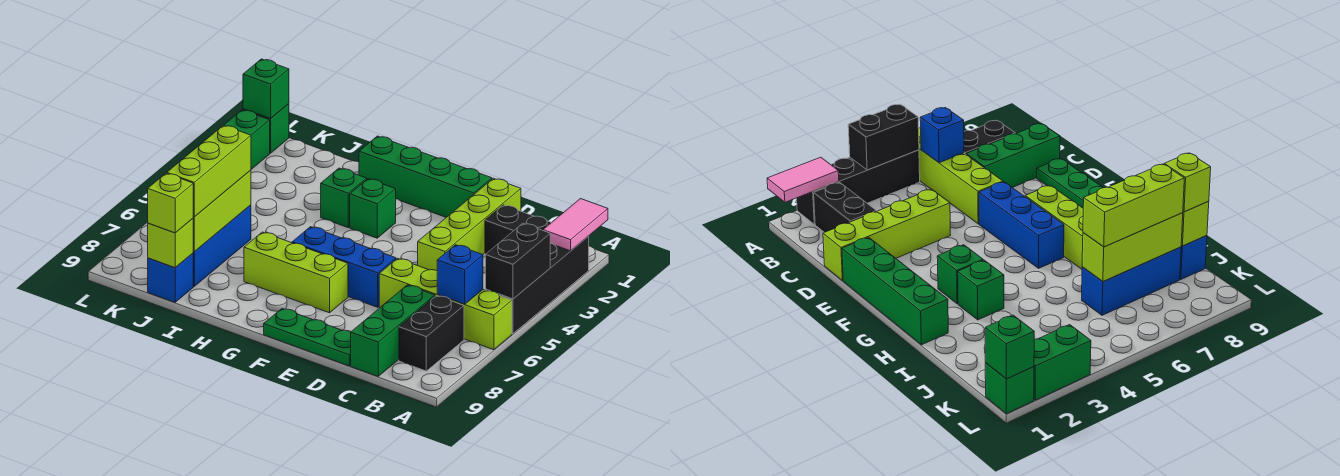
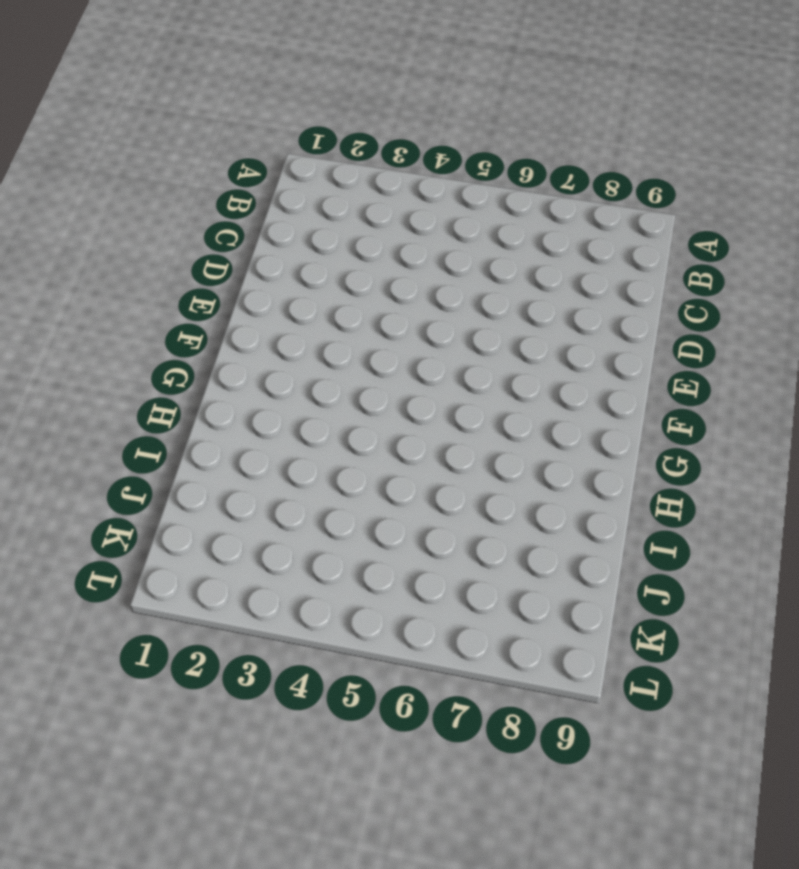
none -> black brick A2:A5 level 1
none -> lime brick A6:D6 level 1
none -> black brick B2:C2 level 1

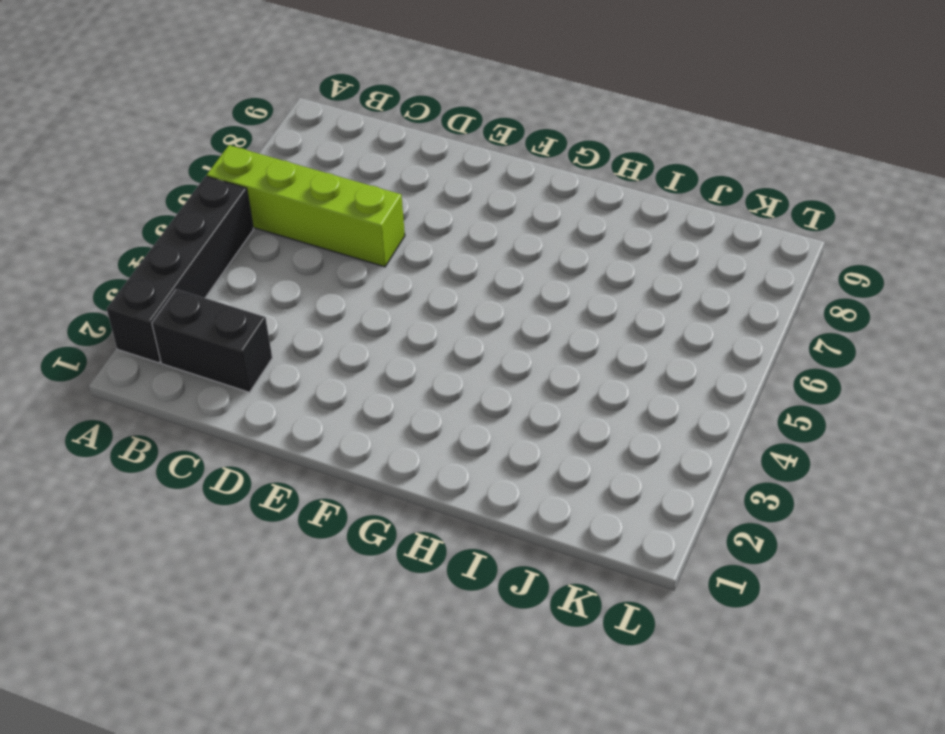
none -> black brick B7:B8 level 1
none -> green brick C7:C9 level 1
none -> lime brick D1:D4 level 1

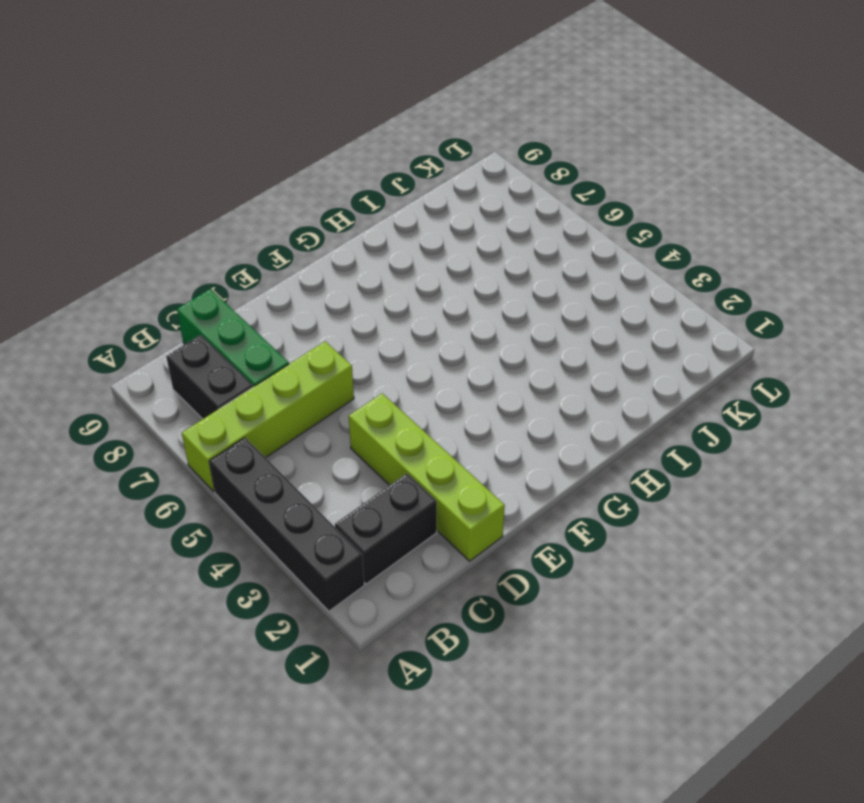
none -> green plate D9:F9 level 1
none -> green brick E1:H1 level 1
none -> blue brick E6:G6 level 1

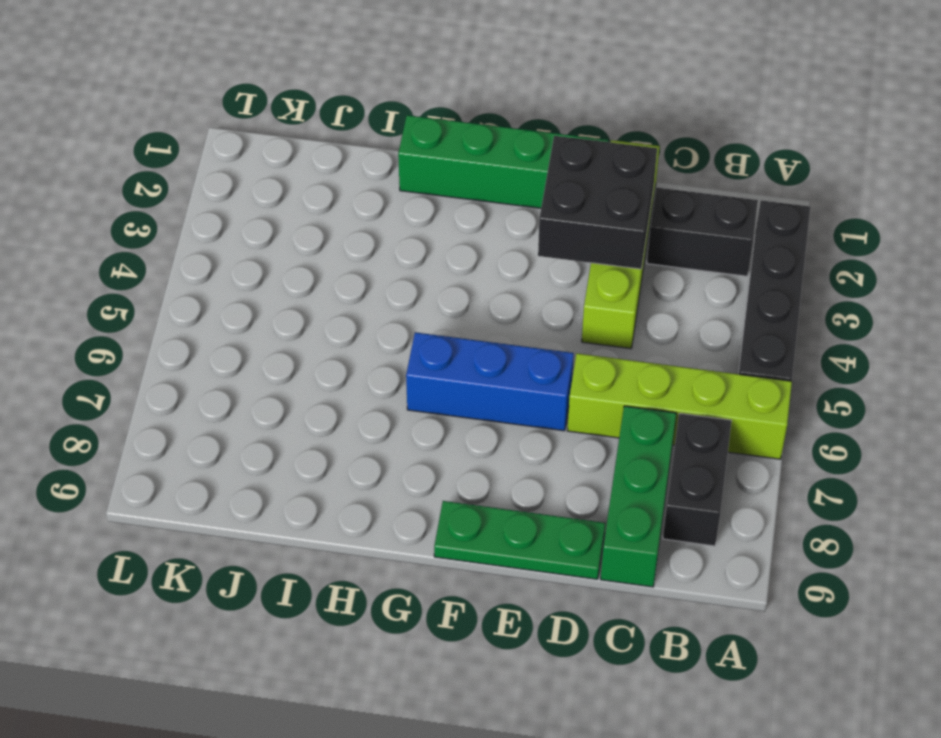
black brick D2:E3 level 2 -> none
none -> lime brick F7:H7 level 1
none -> green brick G3 level 1
none -> green brick H3 level 1

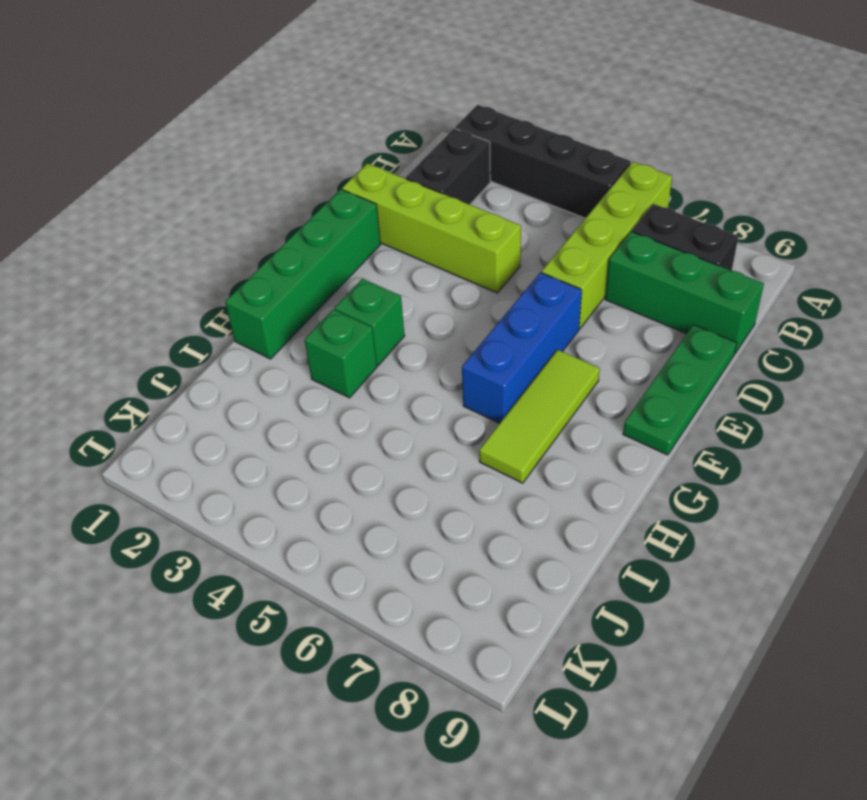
lime tile F7:H7 level 1 -> lime brick F7:H7 level 1
none -> blue brick J6:J8 level 1
none -> blue brick J9 level 1
none -> green brick L1 level 1

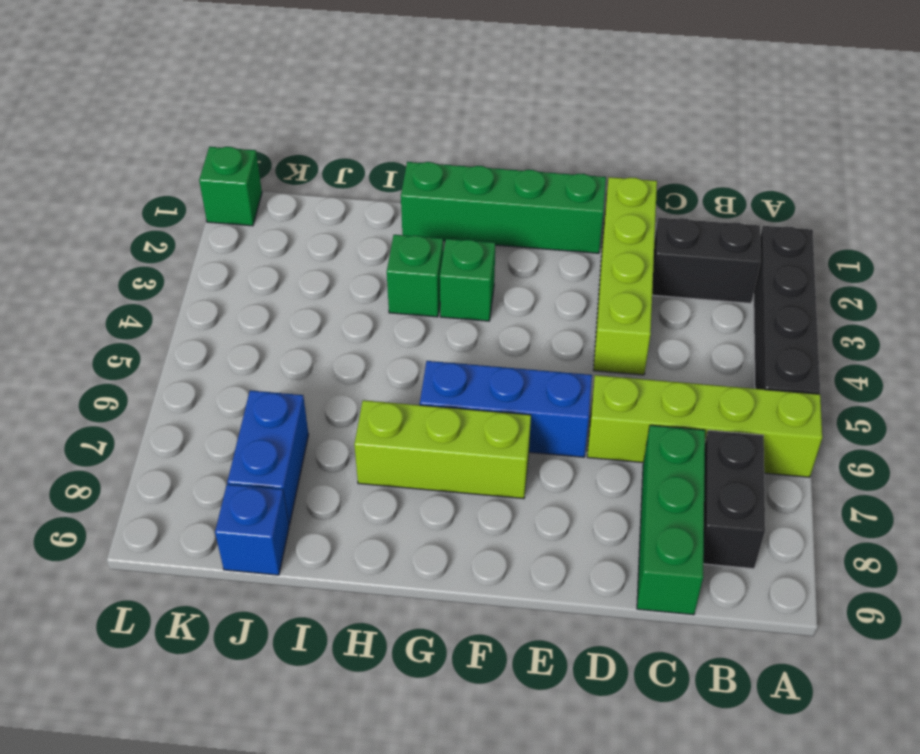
blue brick J7:J8 level 1 -> blue brick J6:J8 level 1
none -> green plate D9:F9 level 1
none -> green brick L2:L3 level 1
none -> pink tile A1:A2 level 2

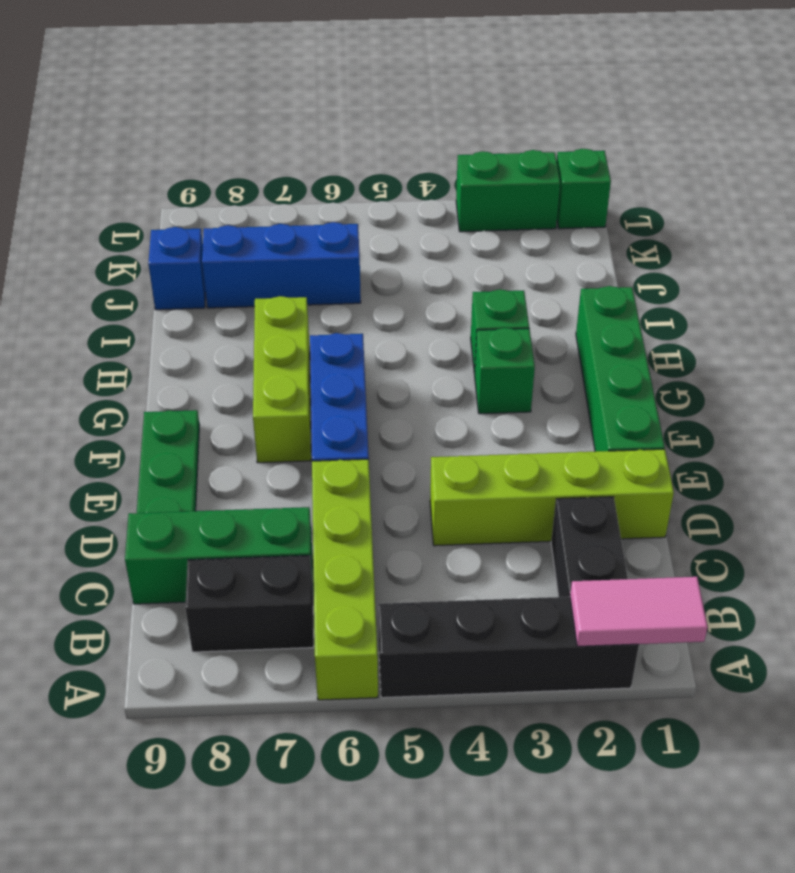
none -> black brick A4:A5 level 2
none -> blue brick B6 level 2
none -> lime brick J6:J8 level 2

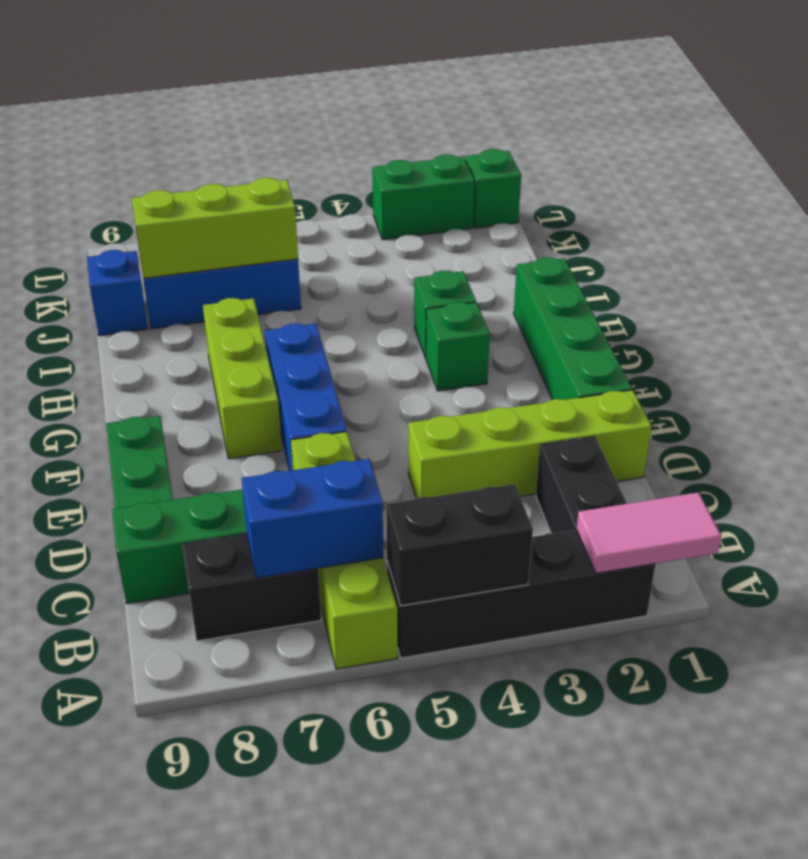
blue brick B6:B7 level 2 -> blue brick B6 level 2
none -> lime brick J9 level 2
none -> green brick L1 level 2
none -> lime brick J6:J8 level 3

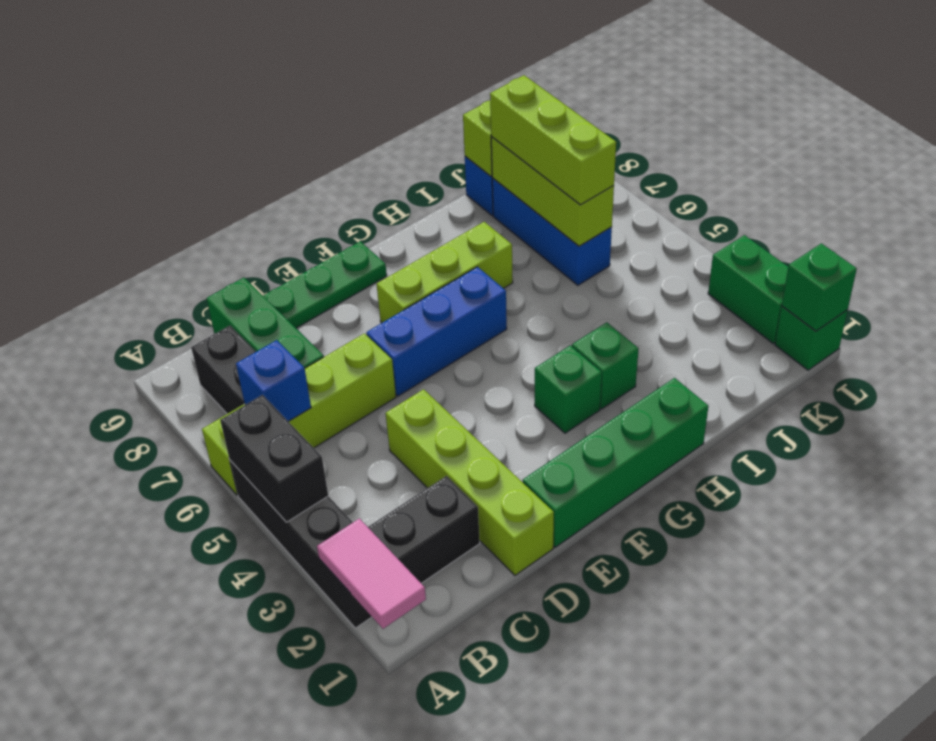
none -> lime brick J9 level 3

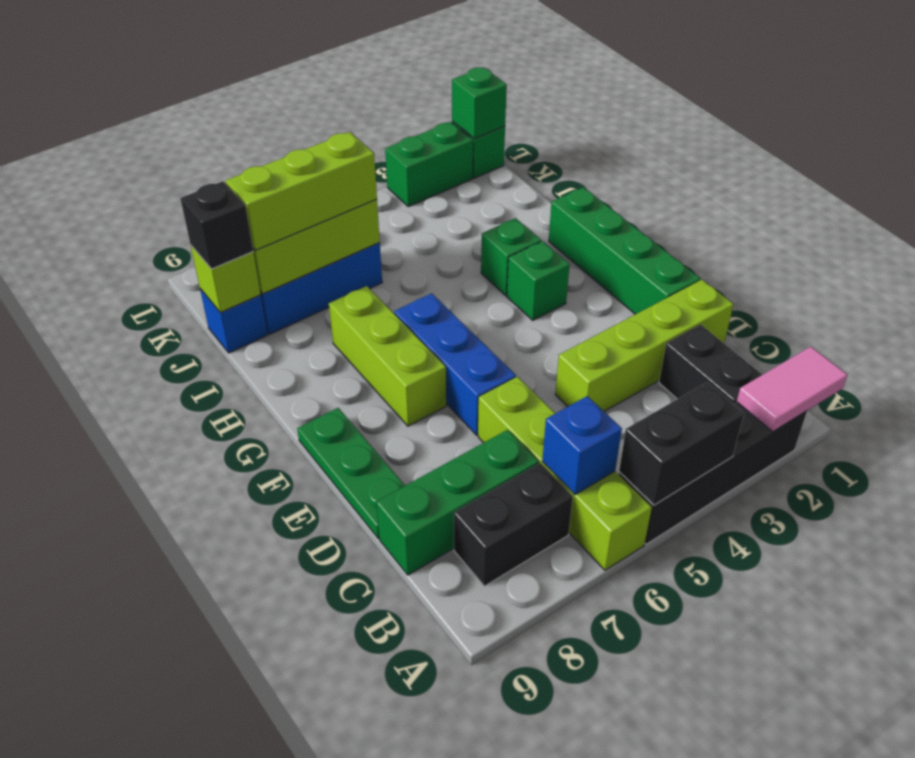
black brick J9 level 3 -> lime brick J9 level 3

